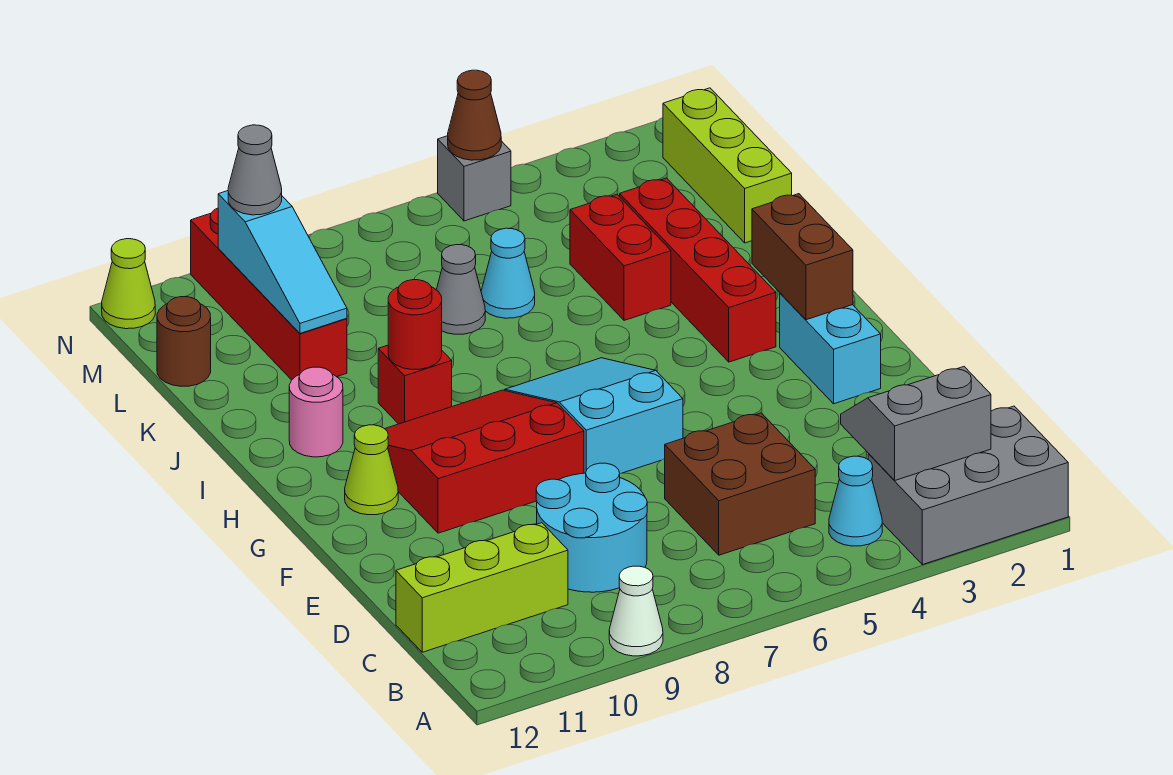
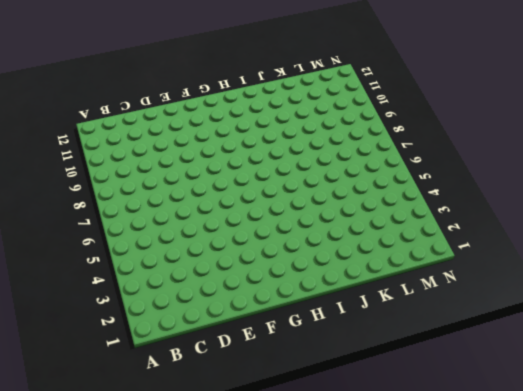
none -> grey brick A1:B3 level 1
none -> white cone A9 level 1
none -> cyan cone B4 level 1

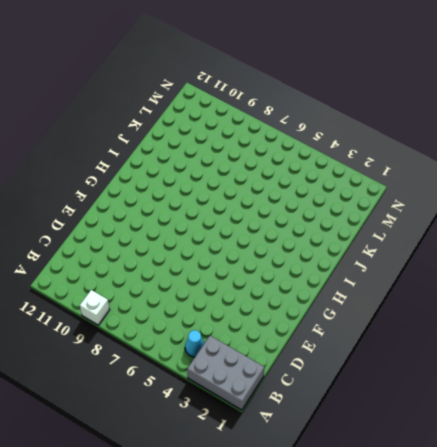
white brick A9 level 1 -> white cone A9 level 1
none -> brown brick C5:D6 level 1
none -> cyan round brick C8:D9 level 1
none -> lime brick C10:C12 level 1

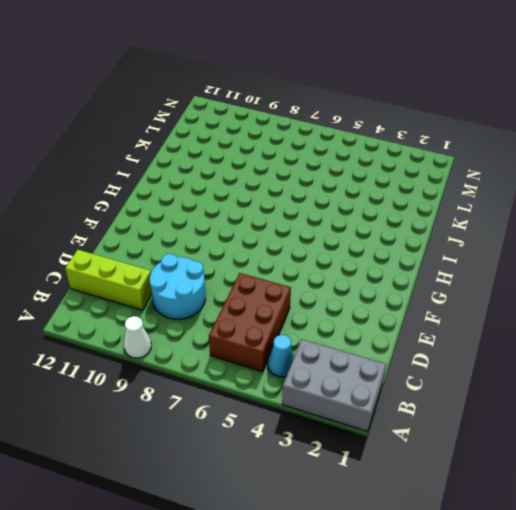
brown brick B5:D6 level 1 -> brown brick C5:D6 level 1
none -> cyan brick F2:G2 level 1
none -> cyan slope F6:H7 level 1 top F
none -> red slope F8:H10 level 1 top F

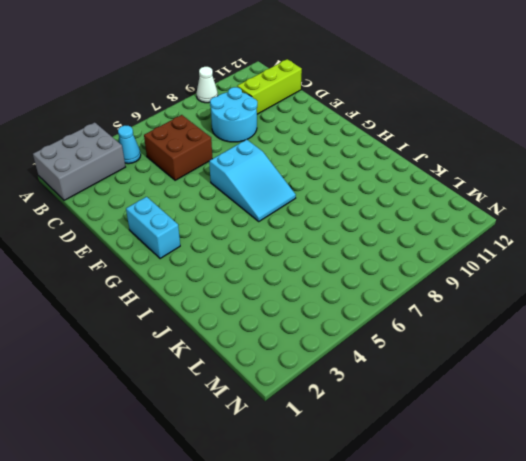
none -> red slope F8:H10 level 1 top F
none -> lime cone G11 level 1
none -> red brick H3:K3 level 1

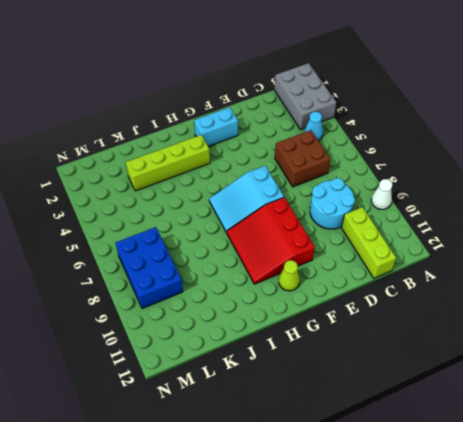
lime brick H3:K3 level 1 -> red brick H3:K3 level 1
blue brick L7:M9 level 1 -> none
none -> red brick I9 level 1
none -> pink round brick I11 level 1
none -> red brick J4:K4 level 1

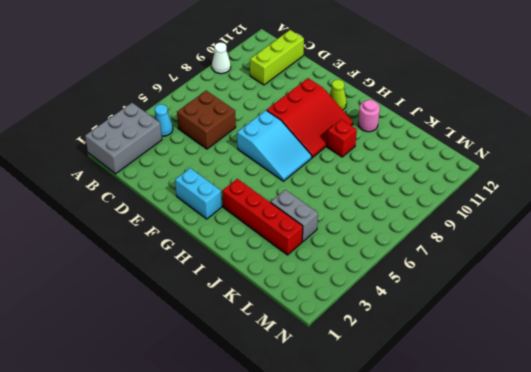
grey brick J4:K4 level 1 -> red brick J4:K4 level 1
none -> cyan round brick C8:D9 level 1
none -> lime brick K1:M1 level 1
none -> cyan cone K6 level 1

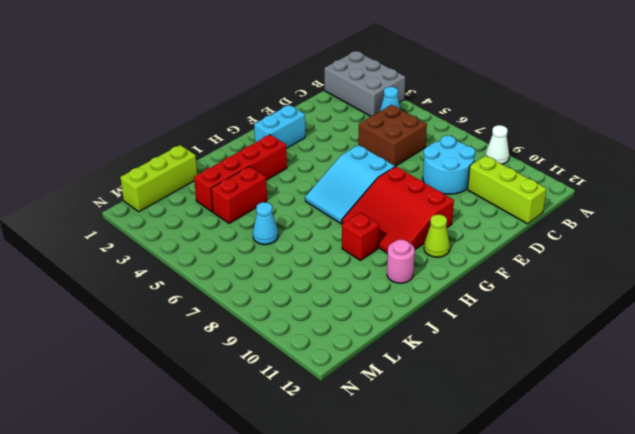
none -> grey cone K7 level 1
none -> red brick K10:N10 level 1
none -> brown round brick L12 level 1

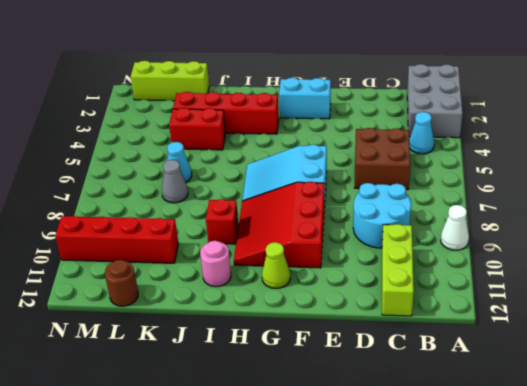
none -> grey brick N5 level 1
none -> lime cone N12 level 1
none -> grey slope B2:C3 level 2 top B

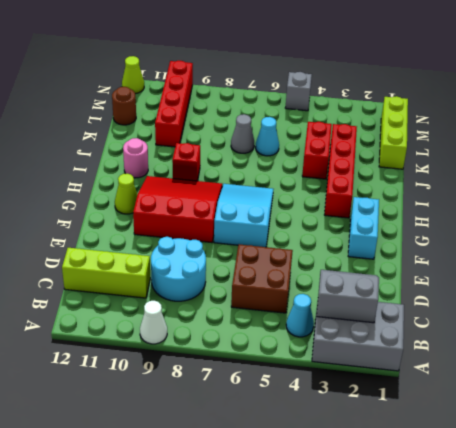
none -> brown brick G2:H2 level 2
none -> red round brick I9 level 2
none -> cyan slope K10:M10 level 2 top M

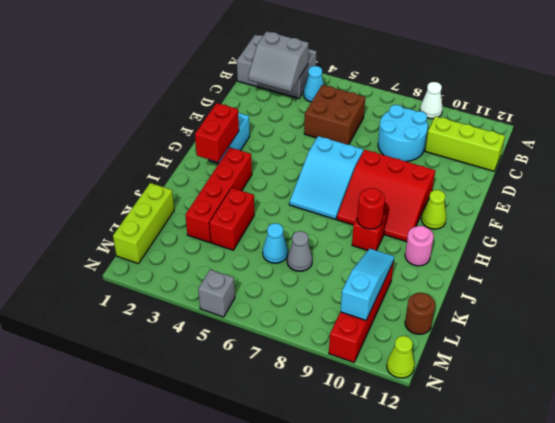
red brick G2:H2 level 2 -> brown brick G2:H2 level 2
none -> brown cone N5 level 2
none -> grey cone M10 level 3

